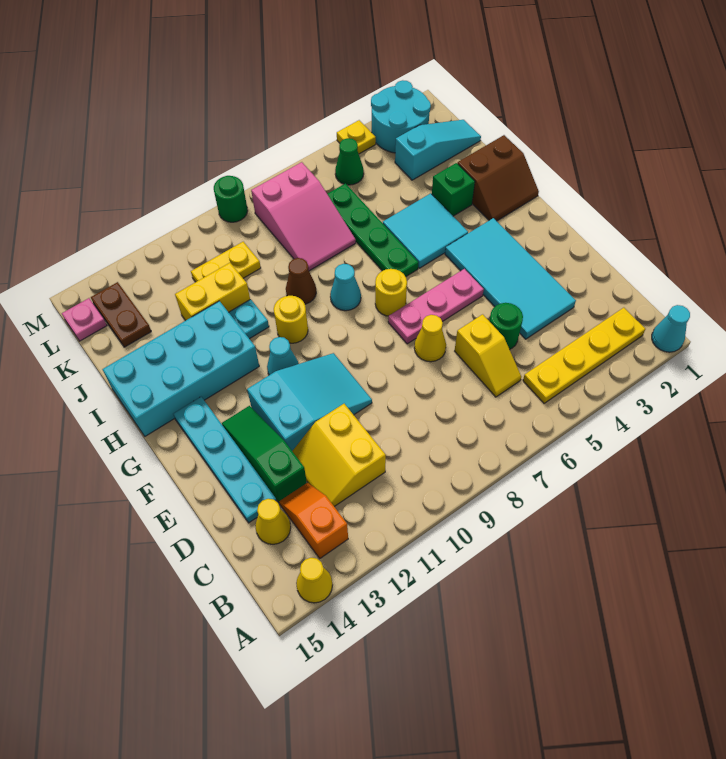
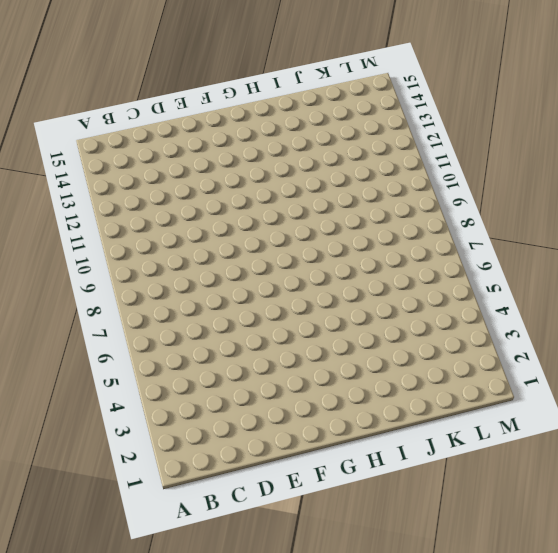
none -> cyan cone A1 level 1
none -> yellow cone A14 level 1
none -> yellow plate B2:B5 level 1
none -> orange slope B13:C13 level 1 top B

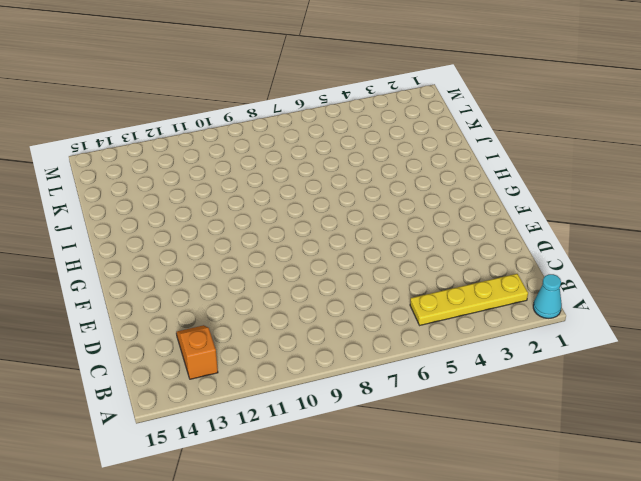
none -> yellow cone A14 level 1
none -> yellow slope C6:D6 level 1 top D
none -> yellow slope C11:D12 level 1 top 11
none -> yellow cone C14 level 1

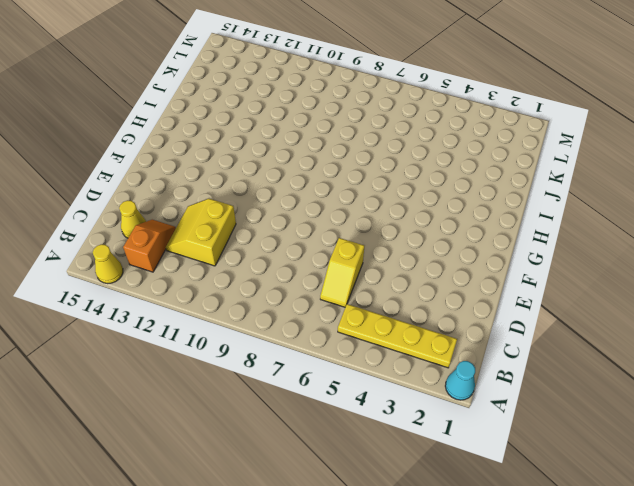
none -> cyan tile D3:G4 level 1
none -> green round brick D5 level 1
none -> green slope D13:F13 level 1 top D
none -> cyan plate D14:G14 level 1

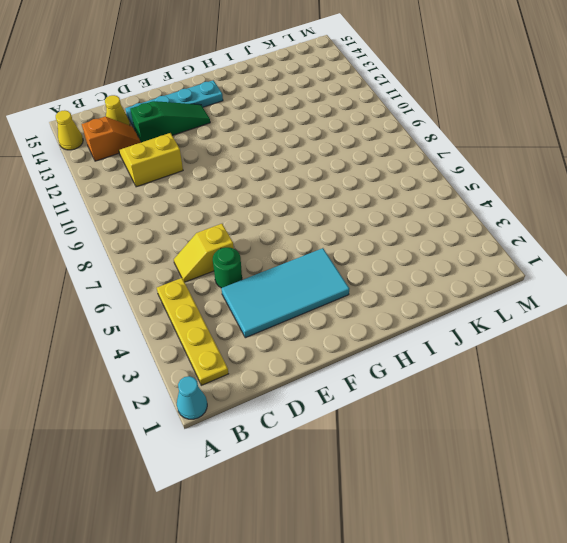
none -> yellow cone E7 level 1
none -> cyan slope E10:F12 level 1 top 12
none -> pink plate F5:F7 level 1
none -> yellow round brick G7 level 1

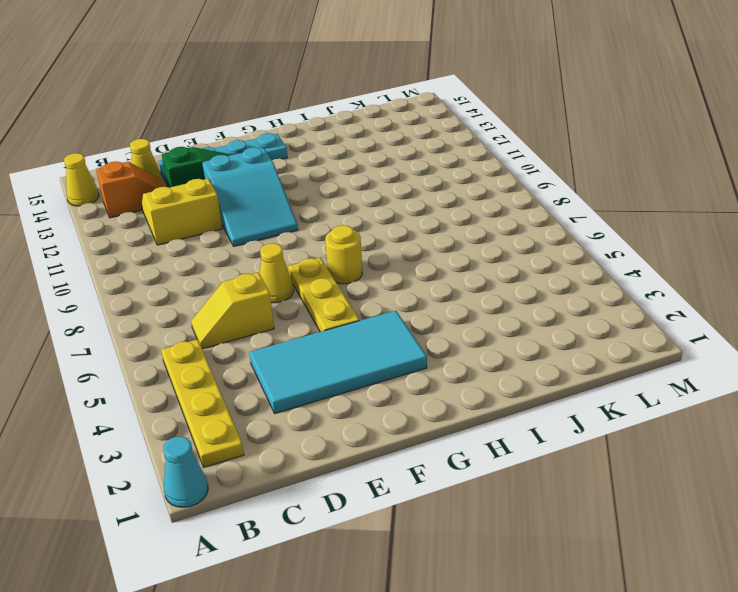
yellow plate F5:F7 level 1 -> pink plate F5:F7 level 1
none -> green round brick D5 level 1
none -> cyan cone G11 level 1
none -> brown slope H1:I2 level 1 top I
none -> cyan tile H4:I5 level 1

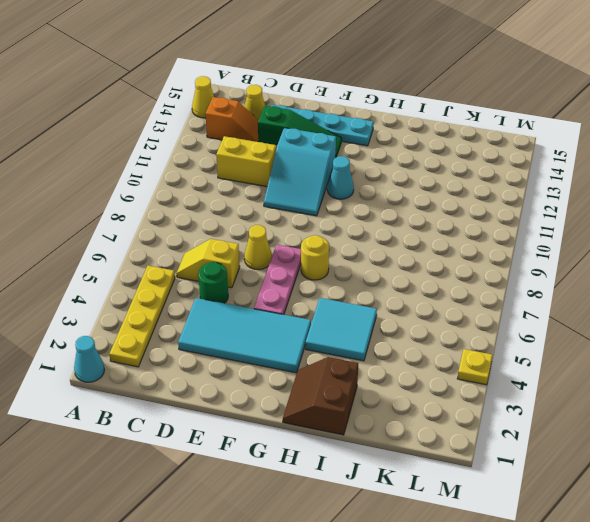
none -> green plate H6:K6 level 1
none -> cyan cone H8 level 1
none -> yellow round brick H10 level 1
none -> cyan brick H12:I15 level 1

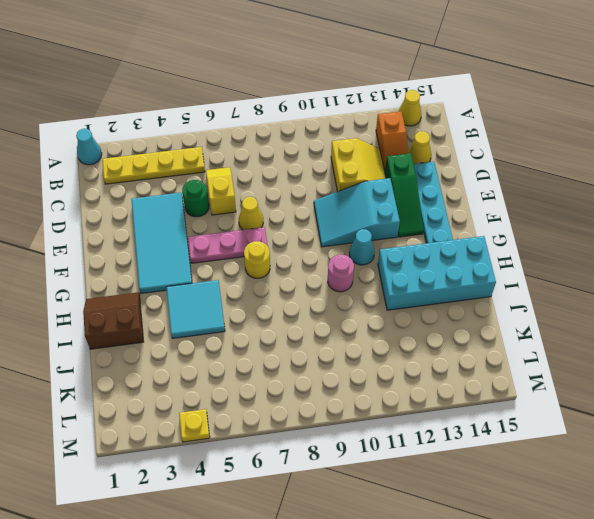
pink round brick H10 level 1 -> yellow round brick H10 level 1
none -> green plate H6:K6 level 1
none -> cyan cone H8 level 1
none -> green brick I3 level 1
none -> brown cone I9 level 1

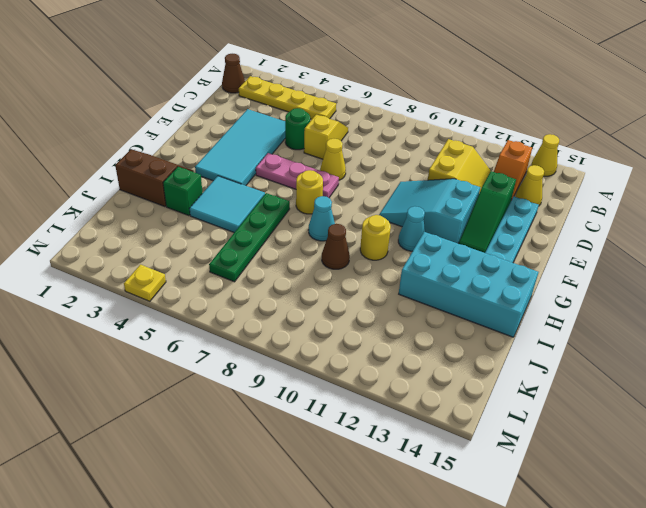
brown cone B1 level 1 -> none
none -> cyan cone A1 level 1
none -> cyan plate I11 level 1
none -> pink slope J7:L8 level 1 top L
none -> yellow brick J11:J12 level 1

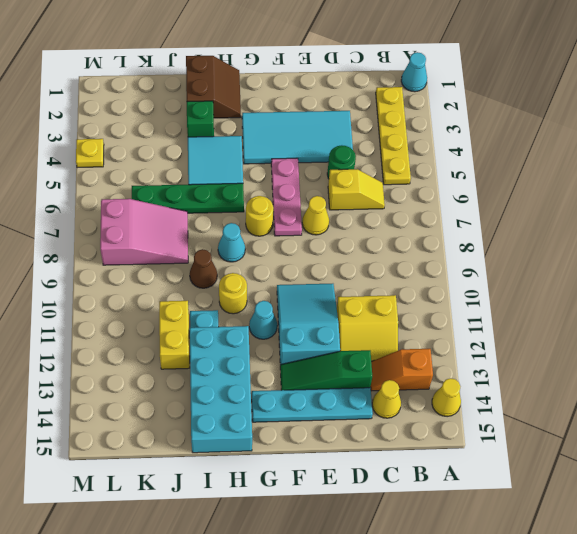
none -> cyan slope K1:K3 level 1 top 3
none -> yellow plate K10:K11 level 1
none -> brown plate K14:L14 level 1
none -> cyan round brick L2:M3 level 1

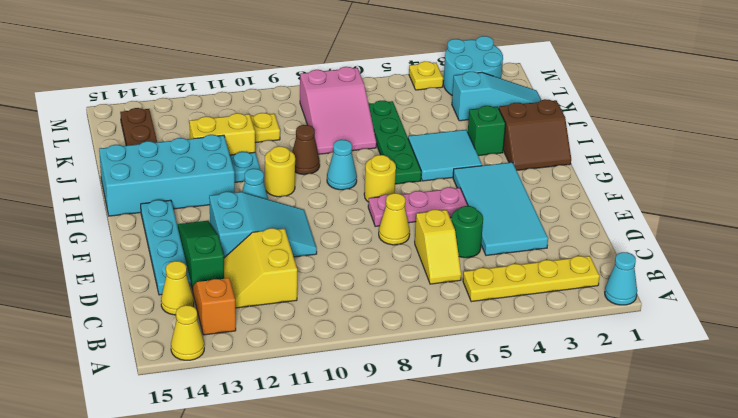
none -> green cone L5 level 1
none -> pink plate L15 level 1
none -> green round brick M9 level 1

